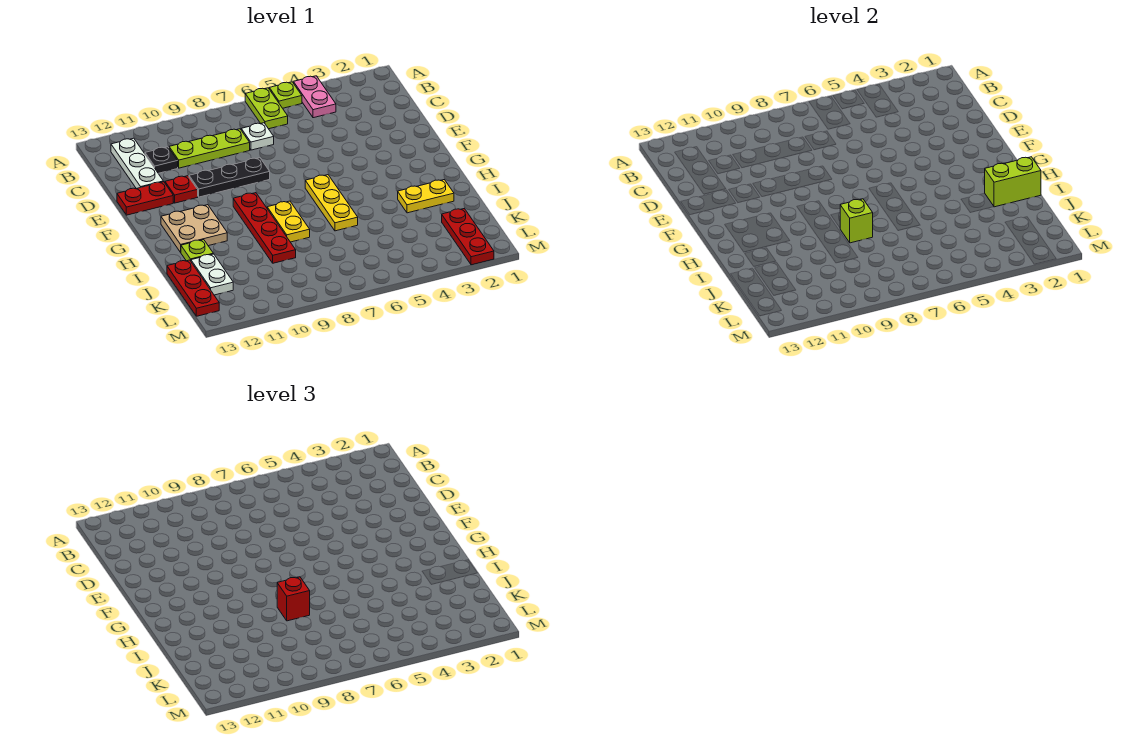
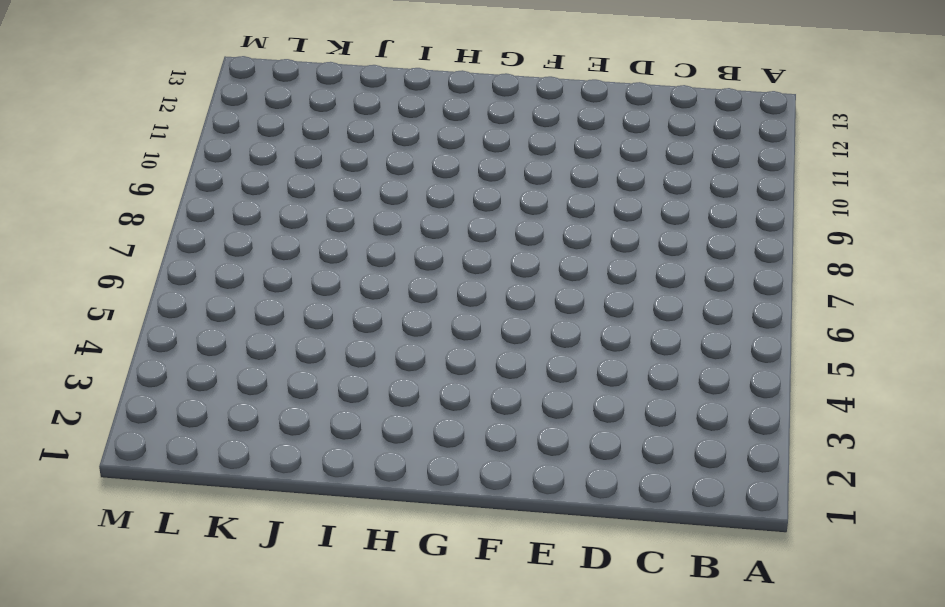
none -> pink plate A4:B4 level 1
none -> lime plate A5 level 1
none -> lime plate A6:B6 level 1

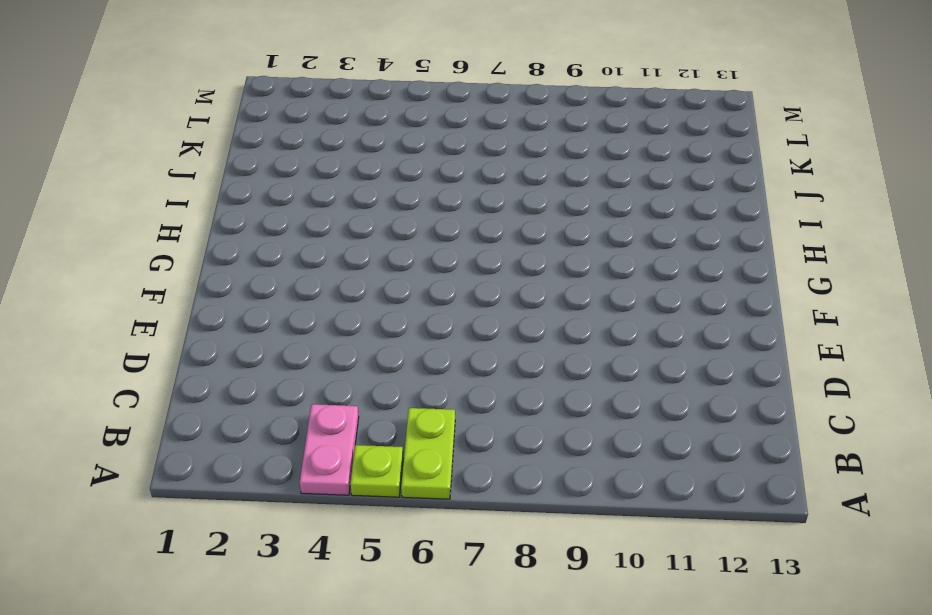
none -> white plate B12:D12 level 1
none -> white plate C7 level 1
none -> lime plate C8:C10 level 1

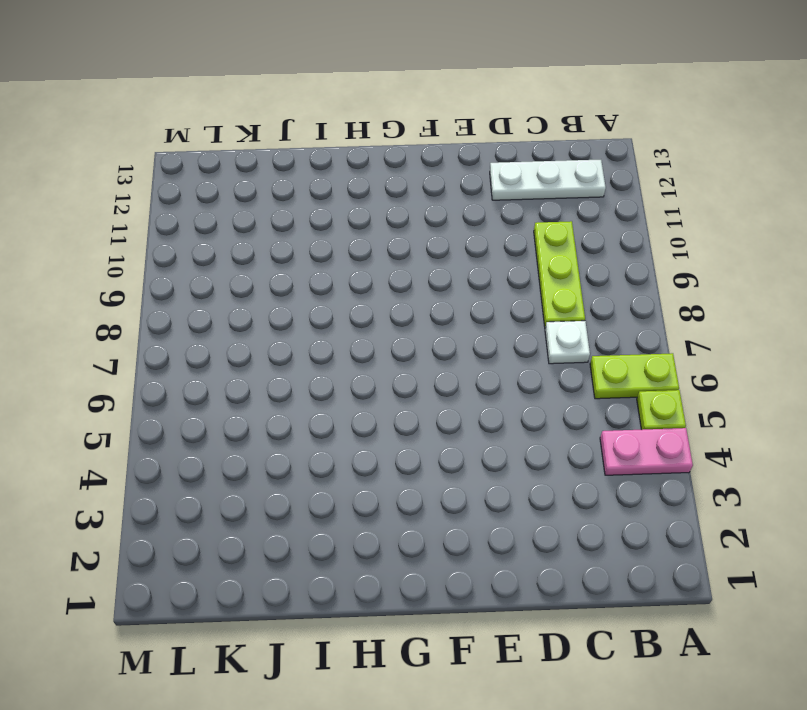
none -> black plate C11 level 1
none -> black plate E8:E10 level 1
none -> red plate E11 level 1

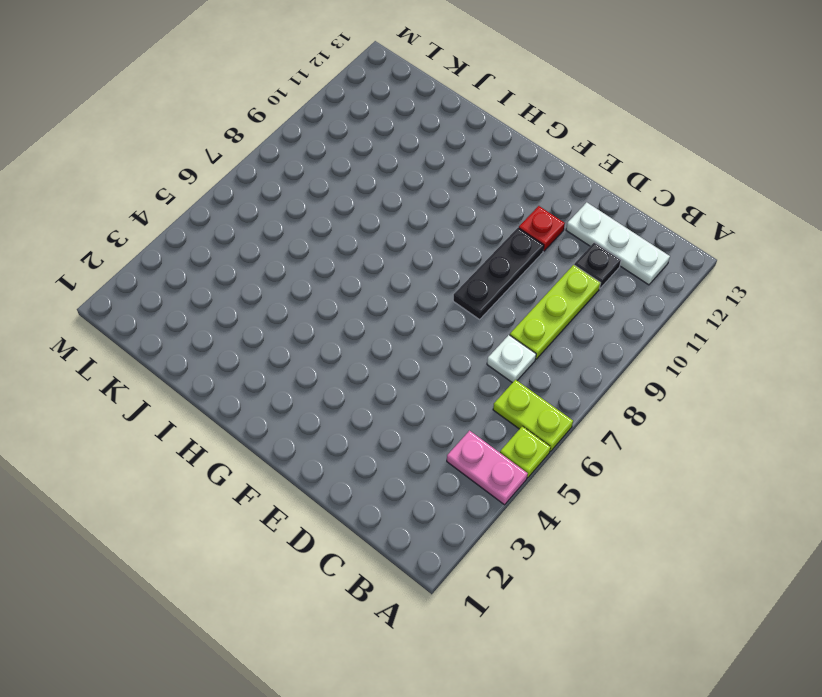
none -> red plate E12:E13 level 1
none -> yellow plate G6:I6 level 1
none -> red plate G9:J9 level 1

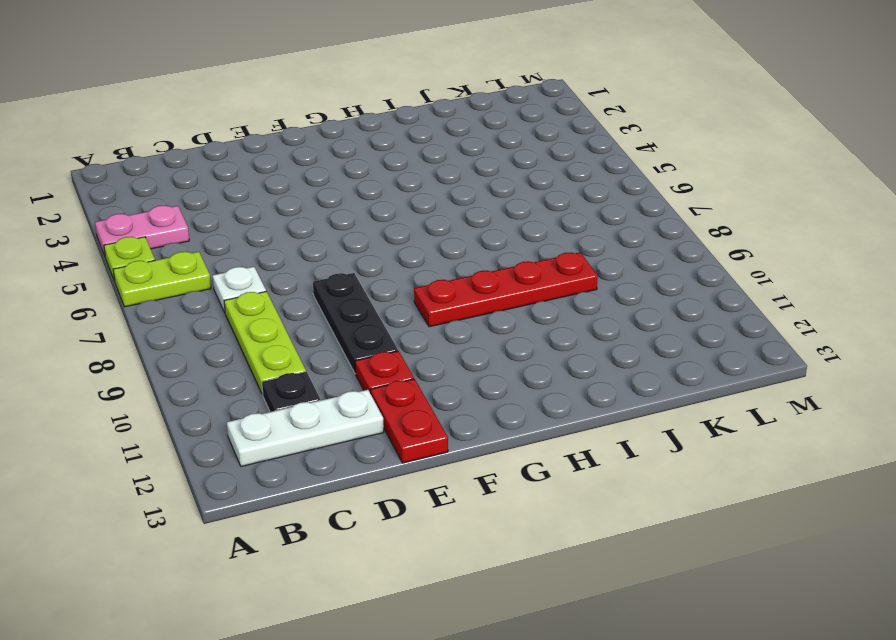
none -> yellow plate G6:I6 level 1
none -> tan plate G11:H12 level 1
none -> yellow plate H8:I8 level 1

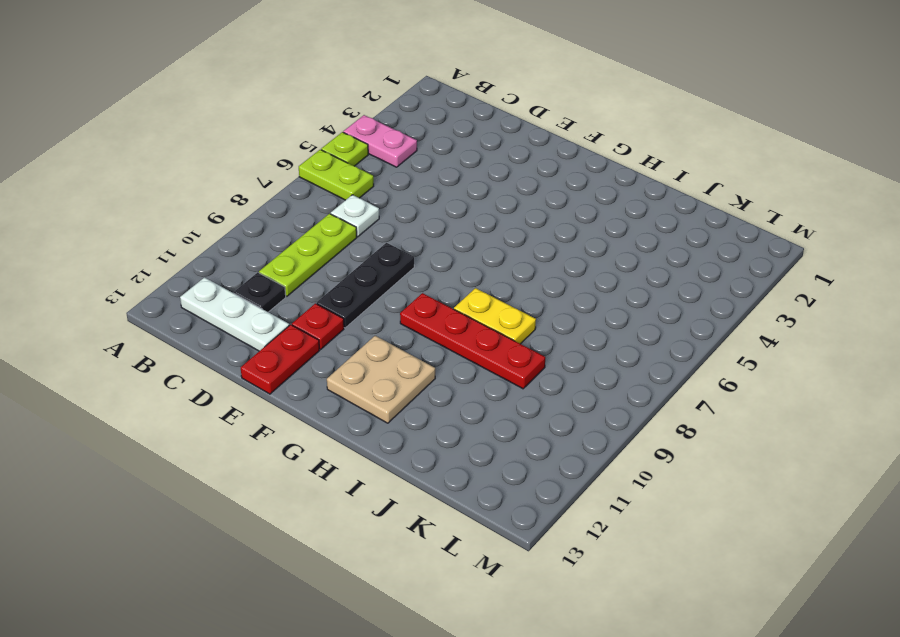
none -> yellow plate G6:I6 level 1
none -> yellow plate I2:I3 level 1
none -> lime plate I12 level 1

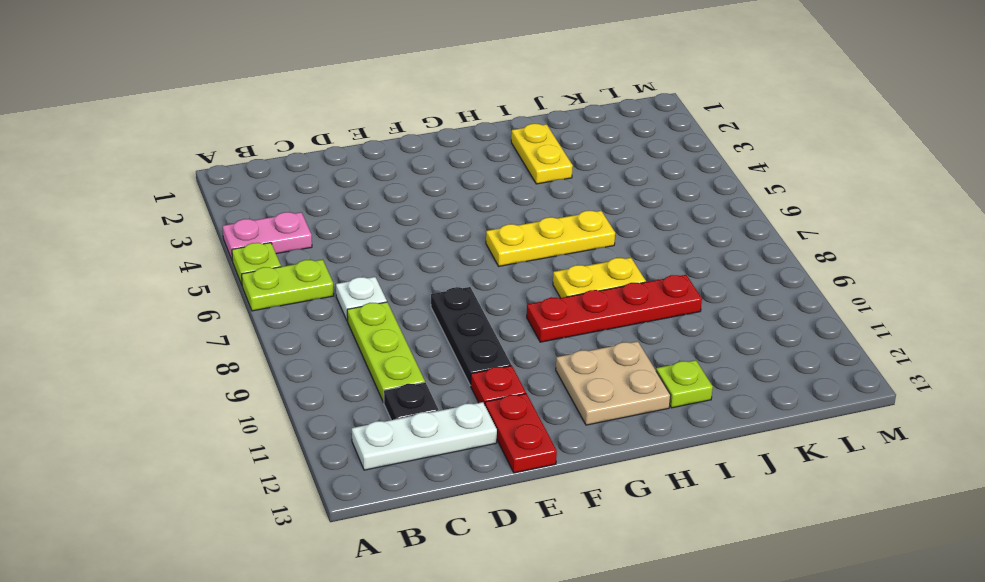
none -> white plate J12:K12 level 1
none -> red plate J13:L13 level 1
none -> red plate K2:M2 level 1

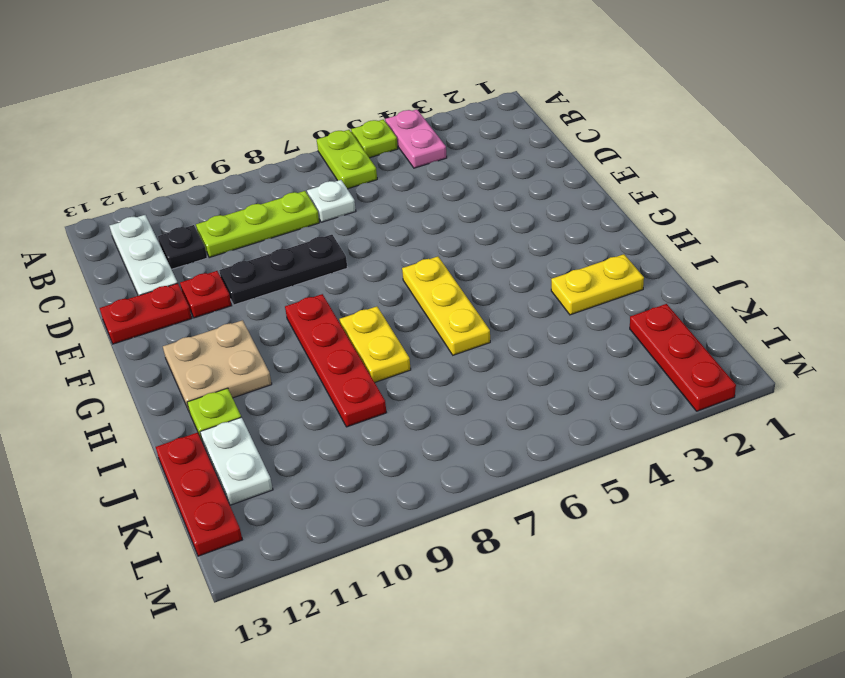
none -> lime brick I1:I2 level 2
none -> lime brick I8 level 2
none -> red brick I8 level 3

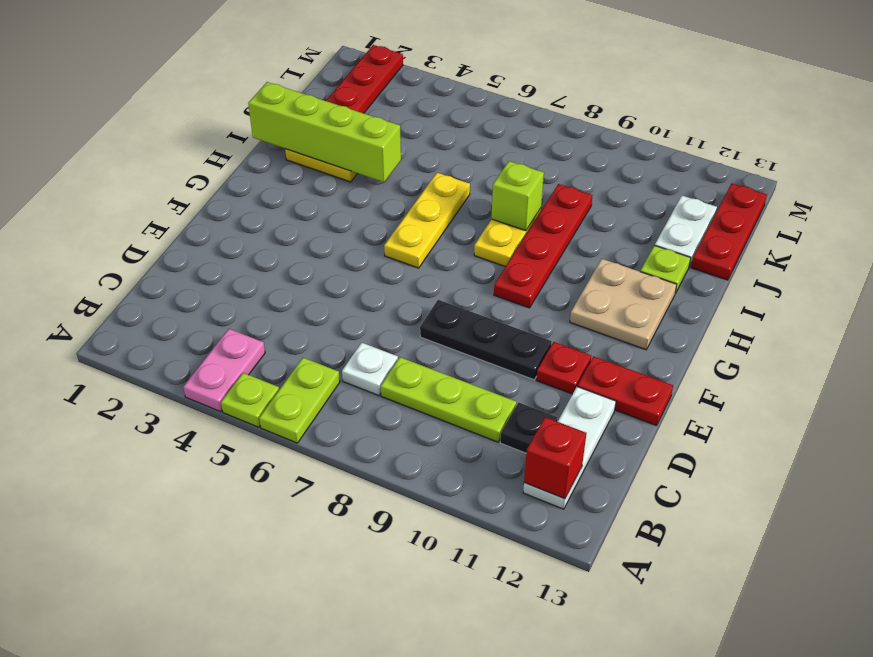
red brick B12 level 2 -> red brick I8 level 3
lime brick I1:I4 level 2 -> lime brick I1:I2 level 2

